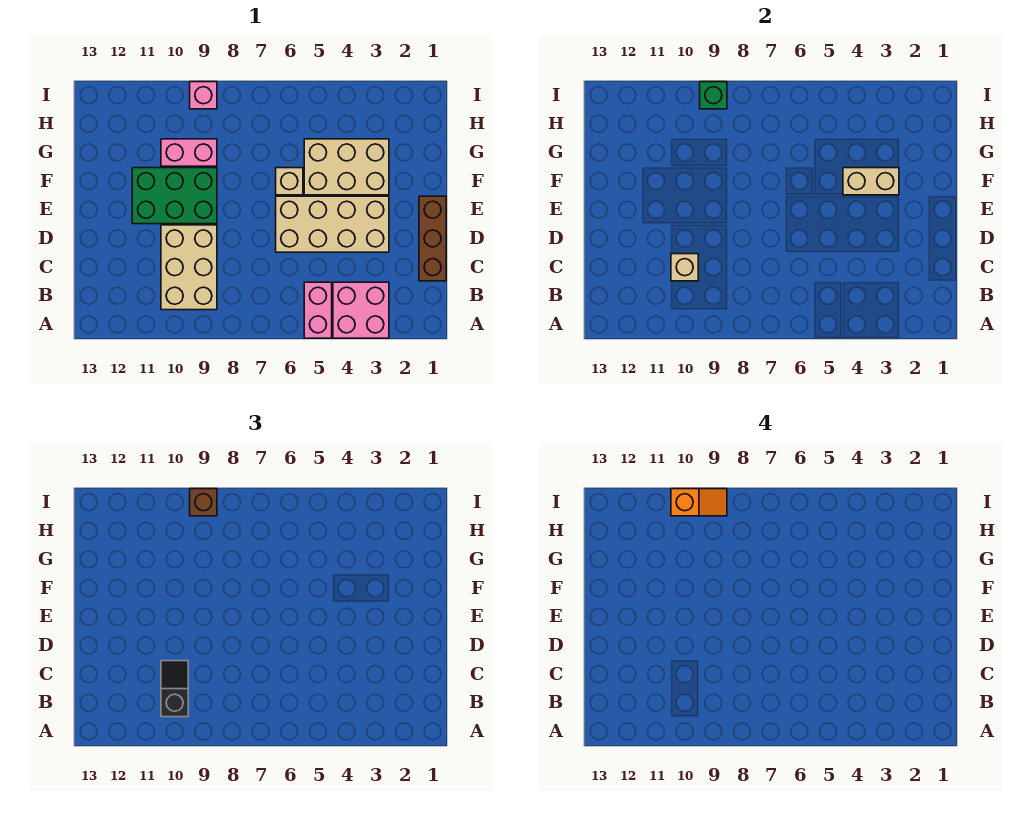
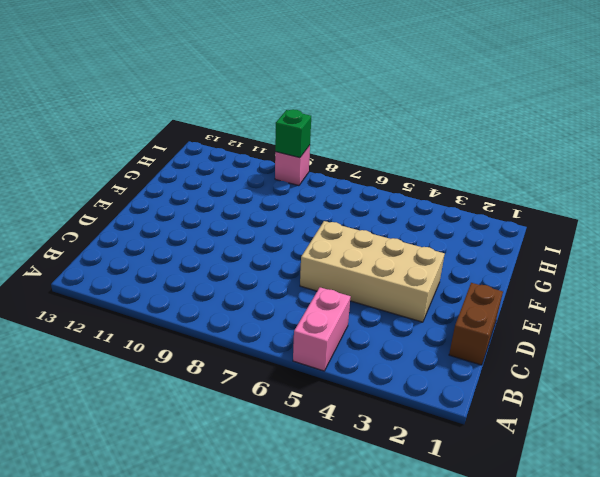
brown brick C1:D1 level 1 -> brown brick C1:E1 level 1
none -> pink brick A3:B4 level 1
none -> tan brick B9:D10 level 1
none -> green brick E9:F11 level 1

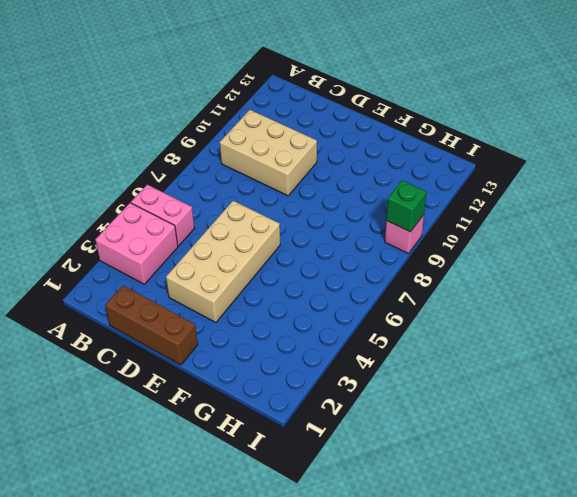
none -> green brick E9:F11 level 1
none -> tan brick F3:G5 level 1
none -> tan brick F6 level 1

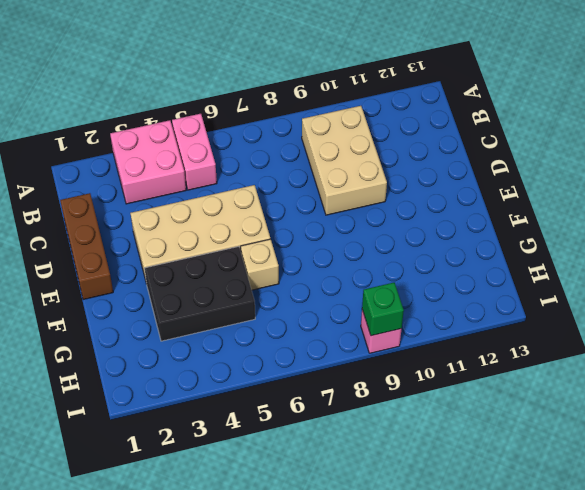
black brick F3:G5 level 1 -> tan brick F3:G5 level 1
none -> green brick E9:F11 level 1
none -> pink brick G9:G10 level 1
none -> tan brick C10 level 2

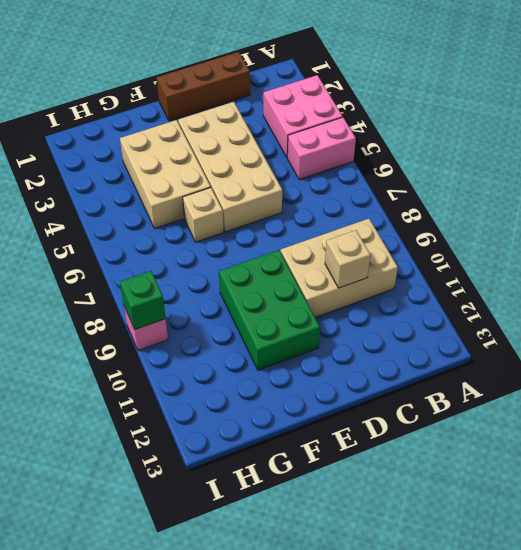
none -> pink brick G9:G10 level 1
none -> tan brick F3:F4 level 2
none -> black slope B10:C10 level 3 top B

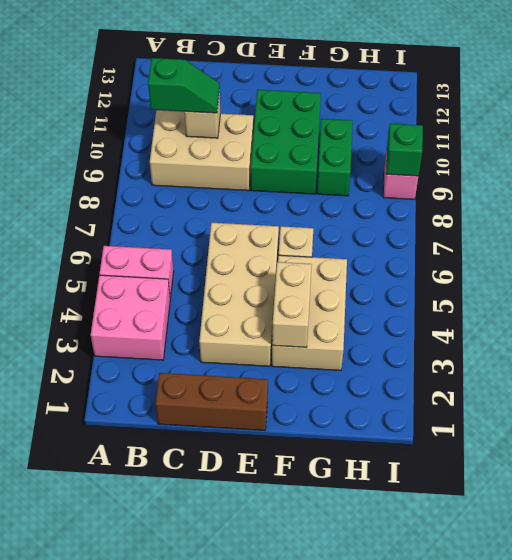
green slope B10:C10 level 3 top B -> black slope B10:C10 level 3 top B
green brick G9:G10 level 1 -> pink brick G9:G10 level 1
none -> brown brick I9 level 3
none -> orange slope I9:I10 level 4 top 10

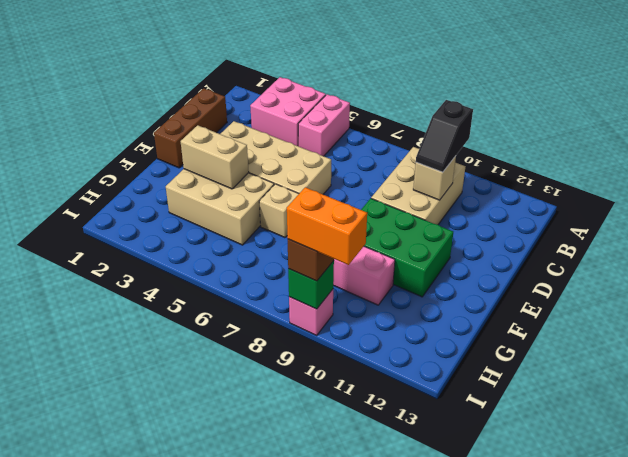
orange brick I9:I10 level 4 -> orange slope I9:I10 level 4 top 10

